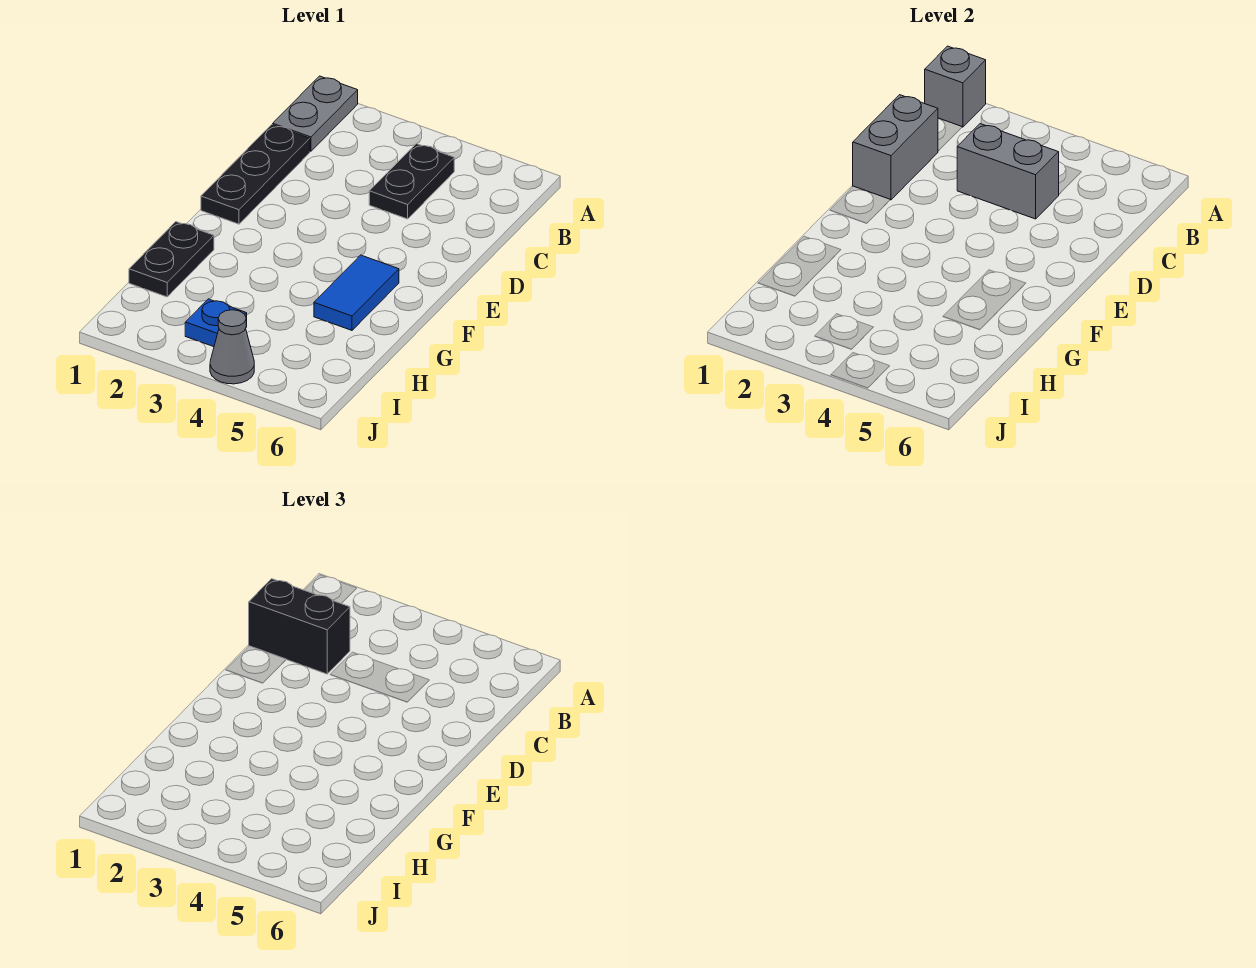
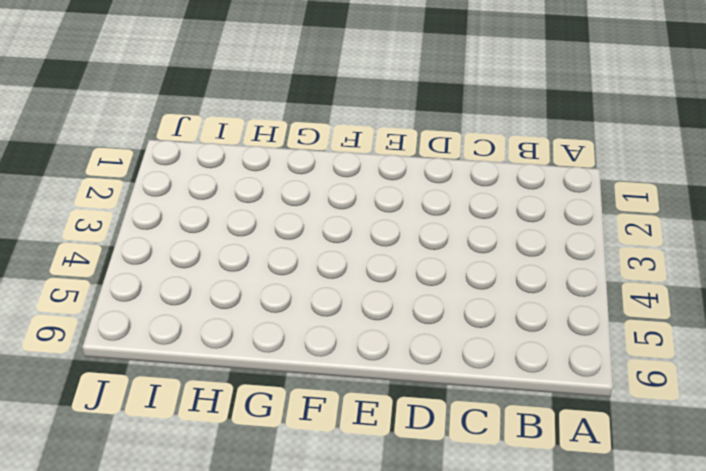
none -> grey plate A1:B1 level 1
none -> black plate B4:C4 level 1

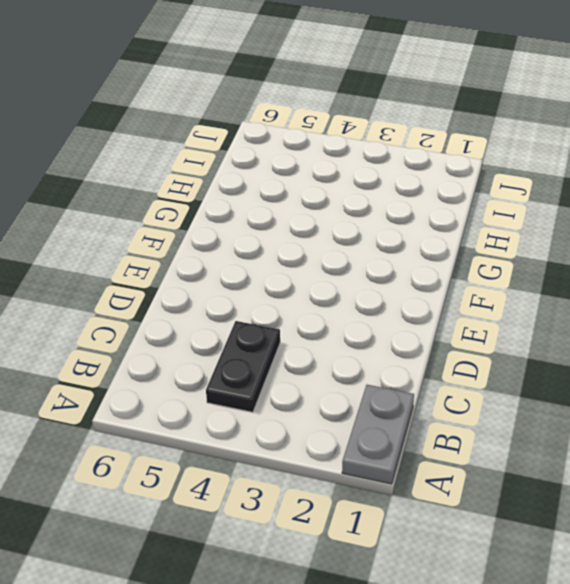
none -> black plate C1:E1 level 1
none -> blue tile F5:G5 level 1

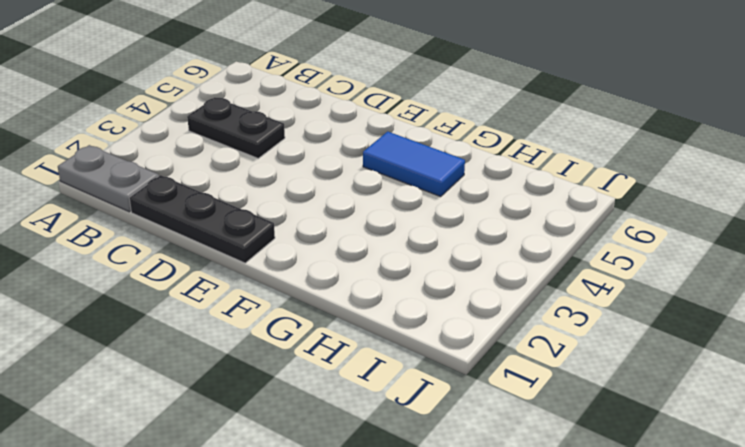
none -> black plate G1:H1 level 1
none -> blue plate I3 level 1

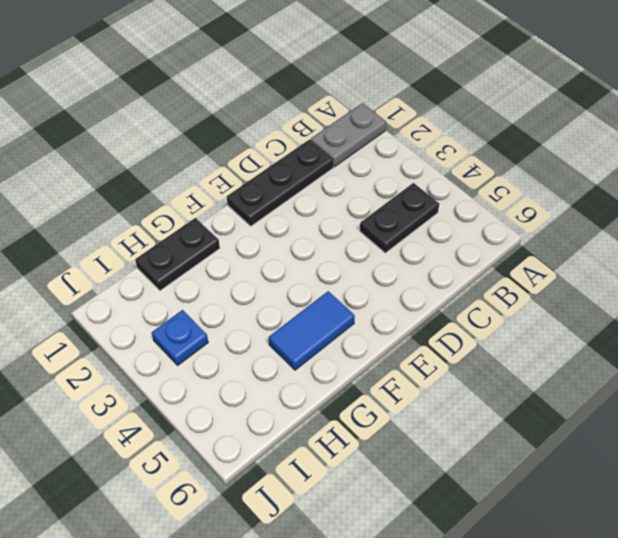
none -> grey cone J4 level 1
none -> grey brick A1 level 2

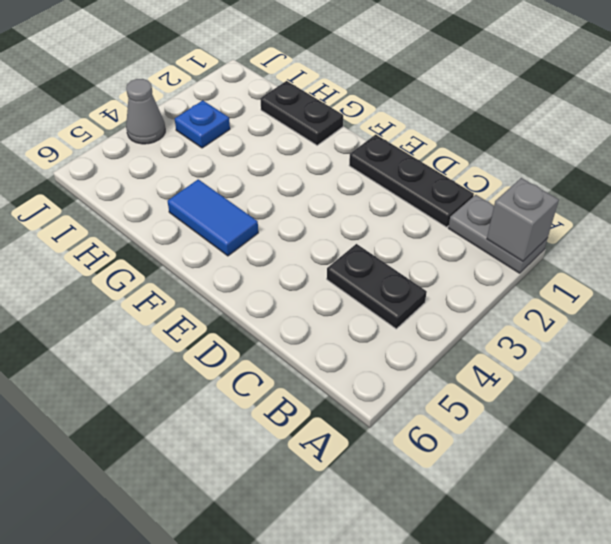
none -> grey brick C1:D1 level 2
none -> grey brick C3:C4 level 2

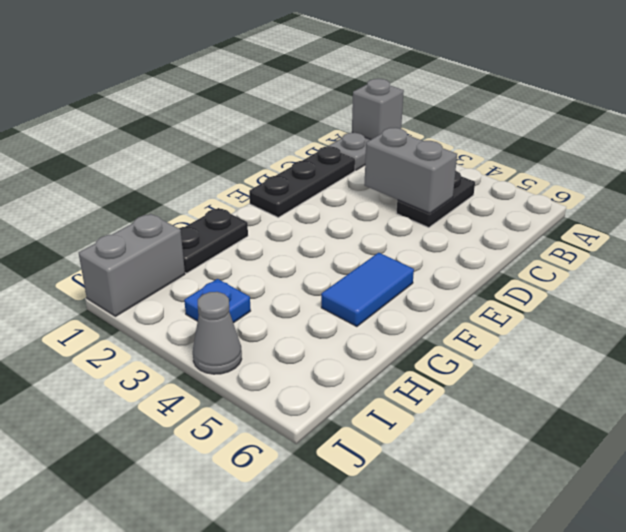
grey brick I1:J1 level 1 -> grey brick C1:D1 level 2
none -> black brick C1:C2 level 3

